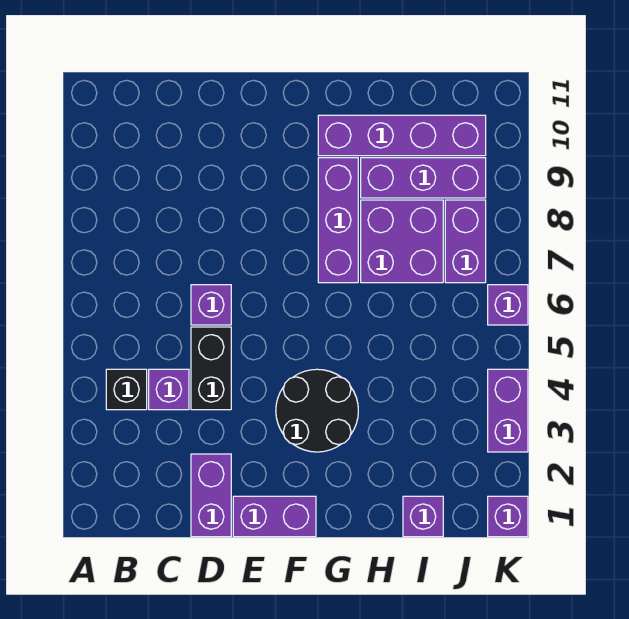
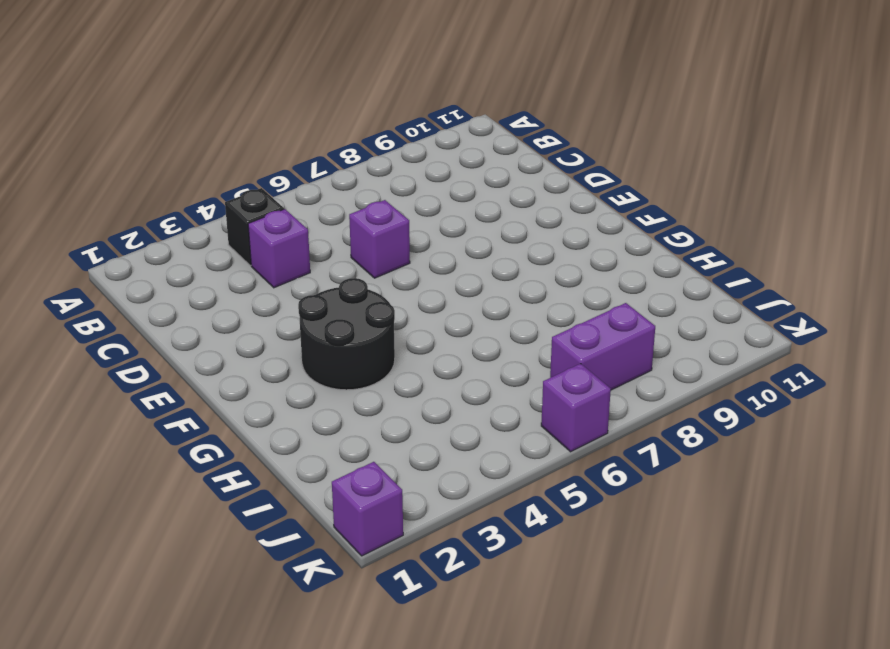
none -> purple brick D1:D2 level 1
none -> black brick D4:D5 level 1
none -> purple brick E1:F1 level 1

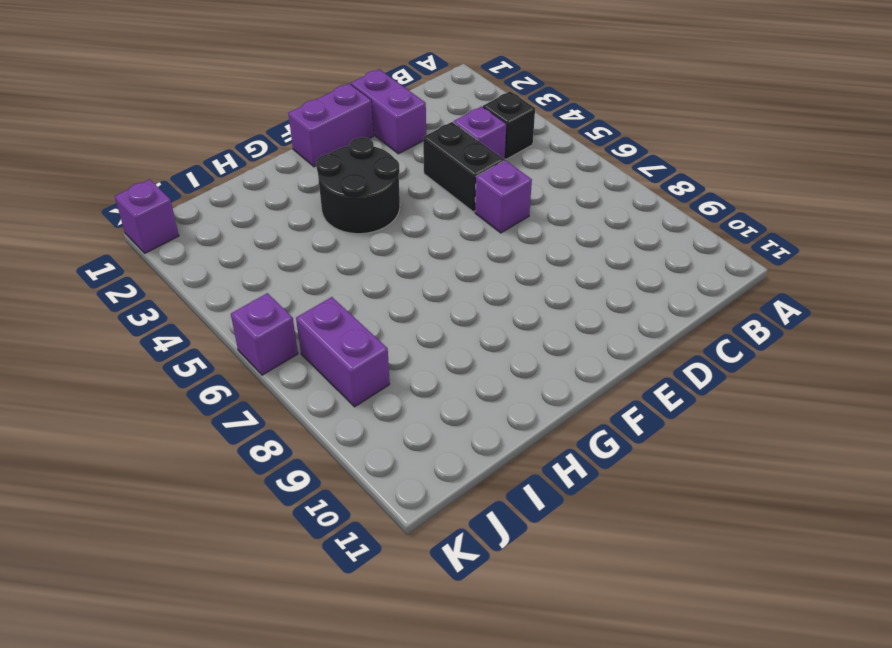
none -> purple brick G7:G9 level 1
none -> purple brick G10:J10 level 1
none -> purple brick H7:I8 level 1

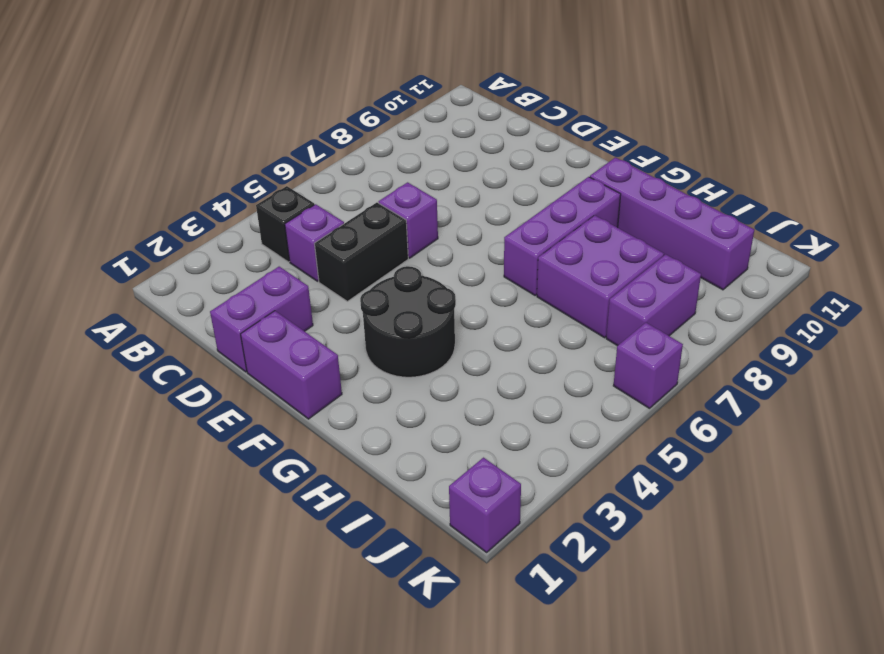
none -> purple brick H9:J9 level 1
none -> purple brick I1 level 1
none -> purple brick K3:K4 level 1

